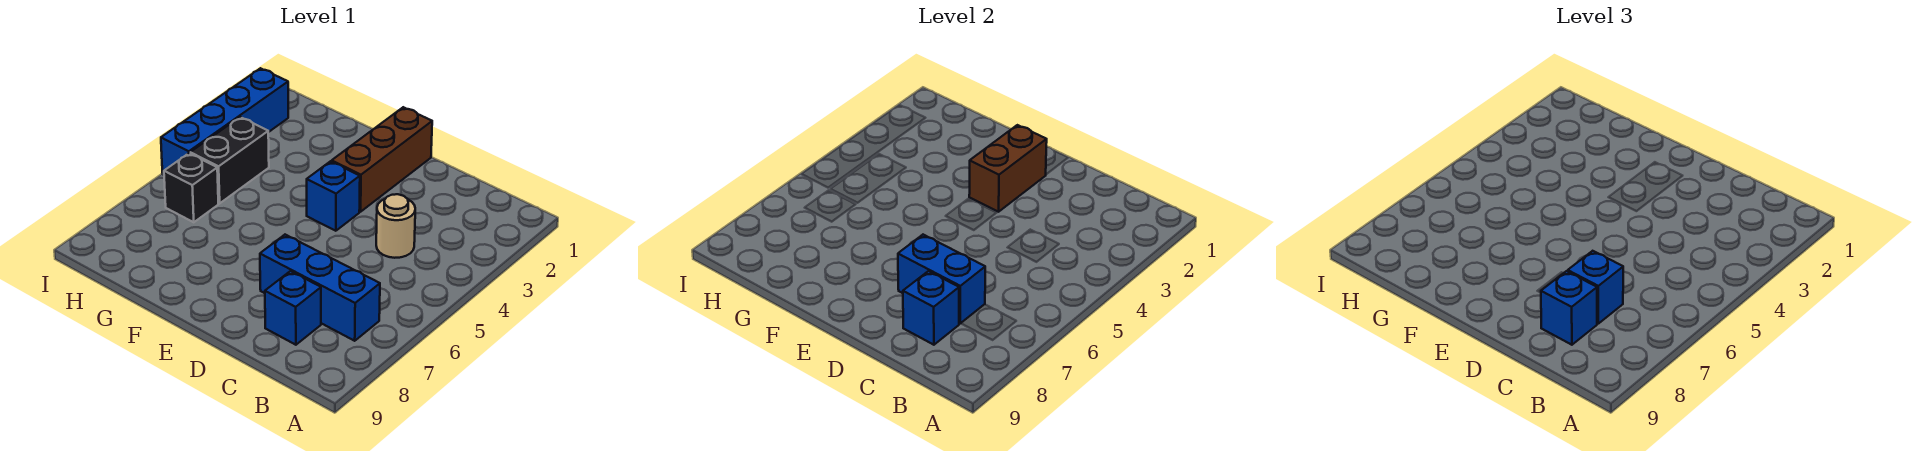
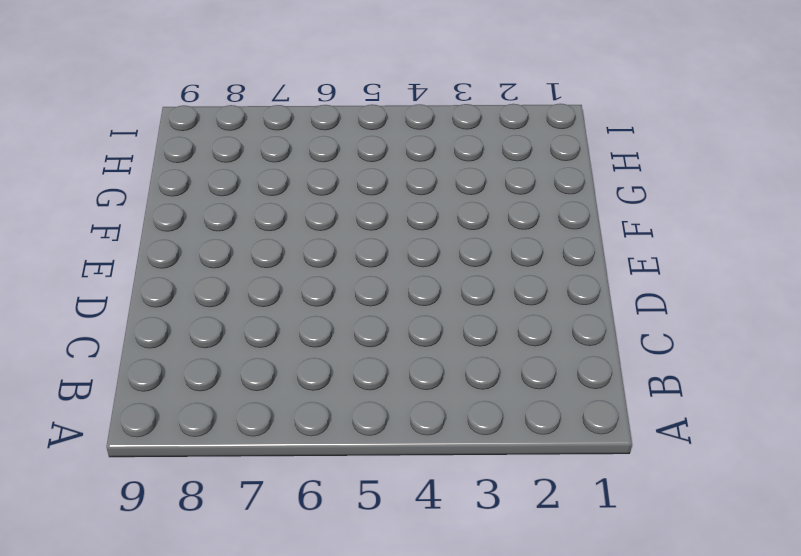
none -> blue brick B7:D7 level 1
none -> tan round brick C4 level 1
none -> blue brick C8 level 1

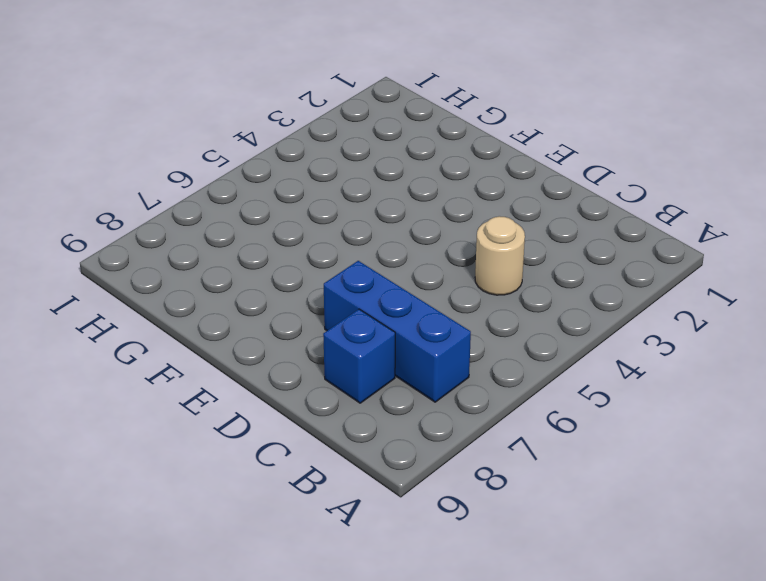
none -> brown brick E1:E3 level 1
none -> blue brick E4 level 1
none -> black brick H4:H5 level 1

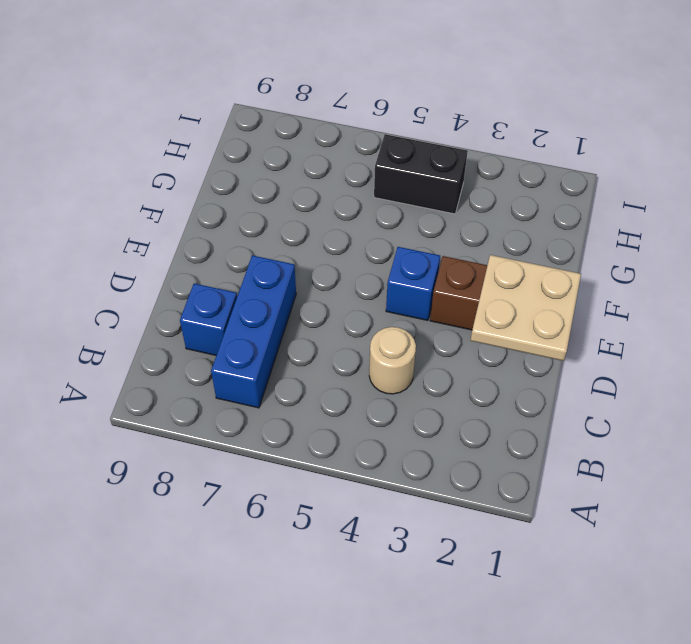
tan plate D1:E2 level 2 -> brown brick E2:E3 level 2
none -> black brick H6 level 1
none -> blue brick I2:I5 level 1
none -> blue brick C7:D7 level 2

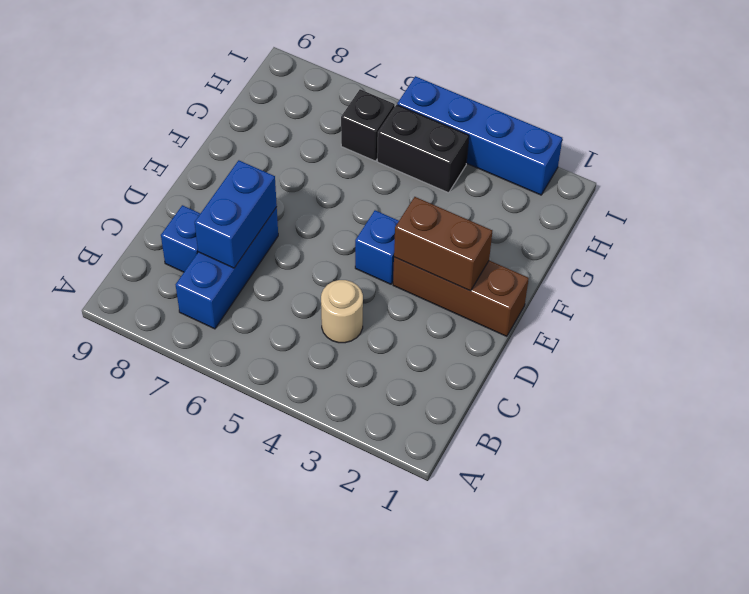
none -> blue brick C8 level 2
none -> blue brick C7 level 3
none -> blue brick C8 level 3

